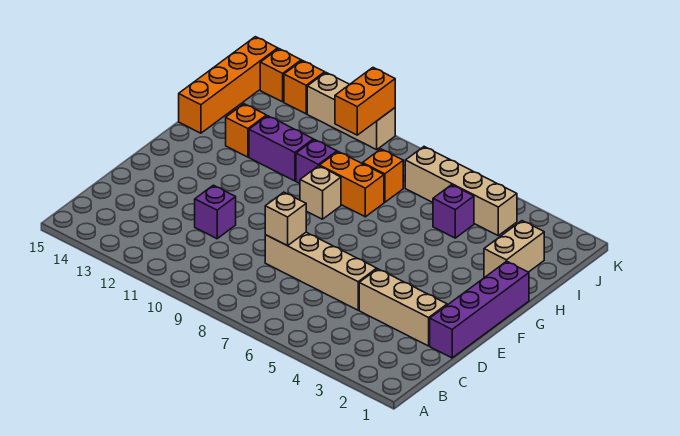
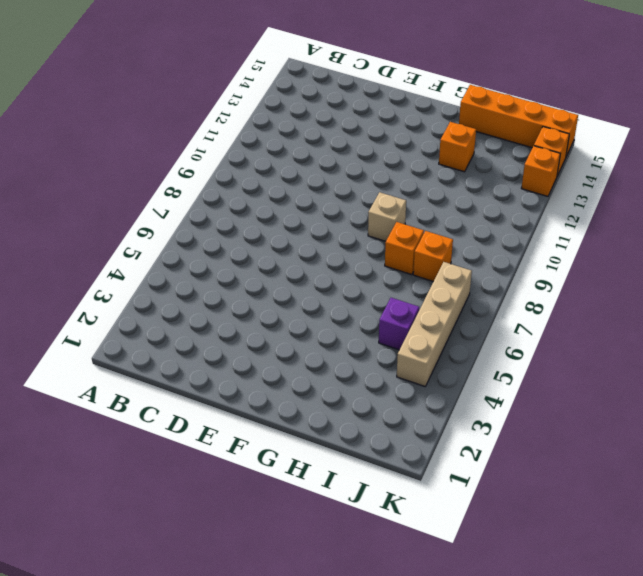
orange brick H8 level 1 -> orange brick H8:H9 level 1
none -> purple brick D1:G1 level 1
none -> tan brick D2:D4 level 1
none -> tan brick D5:D8 level 1

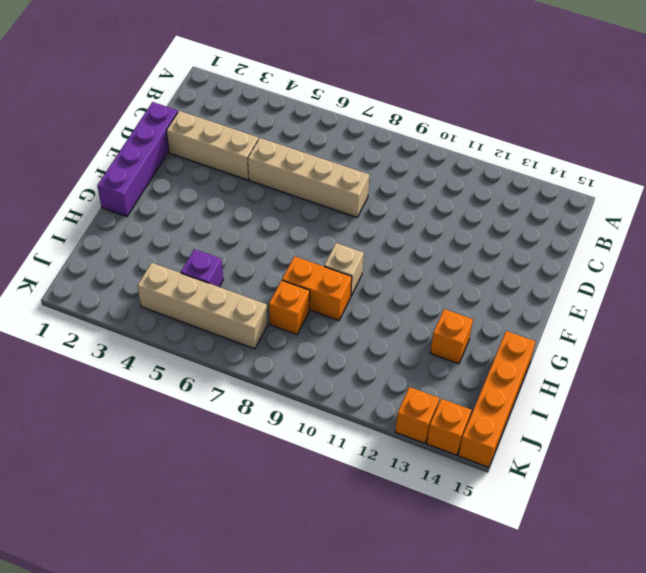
none -> purple brick D11 level 1
none -> tan brick H2:I2 level 1
none -> purple brick H10 level 1

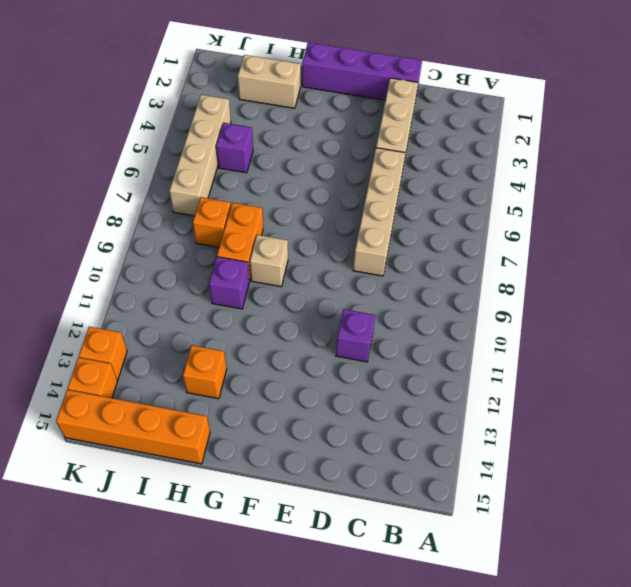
none -> purple brick H11:H12 level 1
none -> tan brick K10:K12 level 1
none -> tan brick D8 level 2

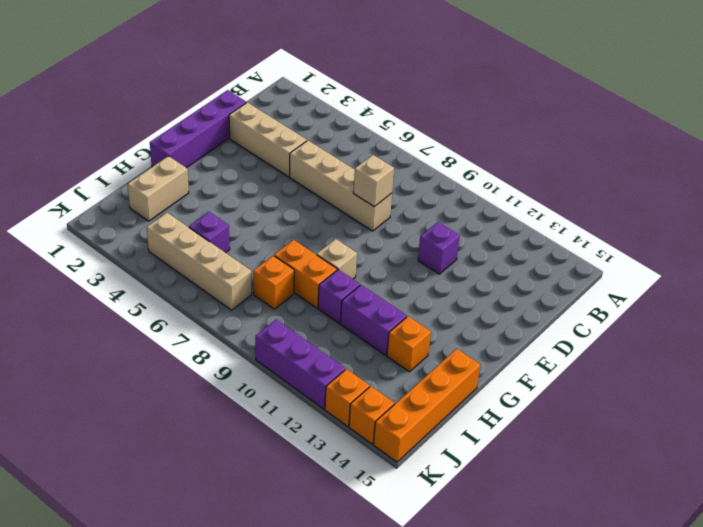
purple brick K10:K12 level 1 -> tan brick K10:K12 level 1
none -> orange brick J10:K10 level 2

